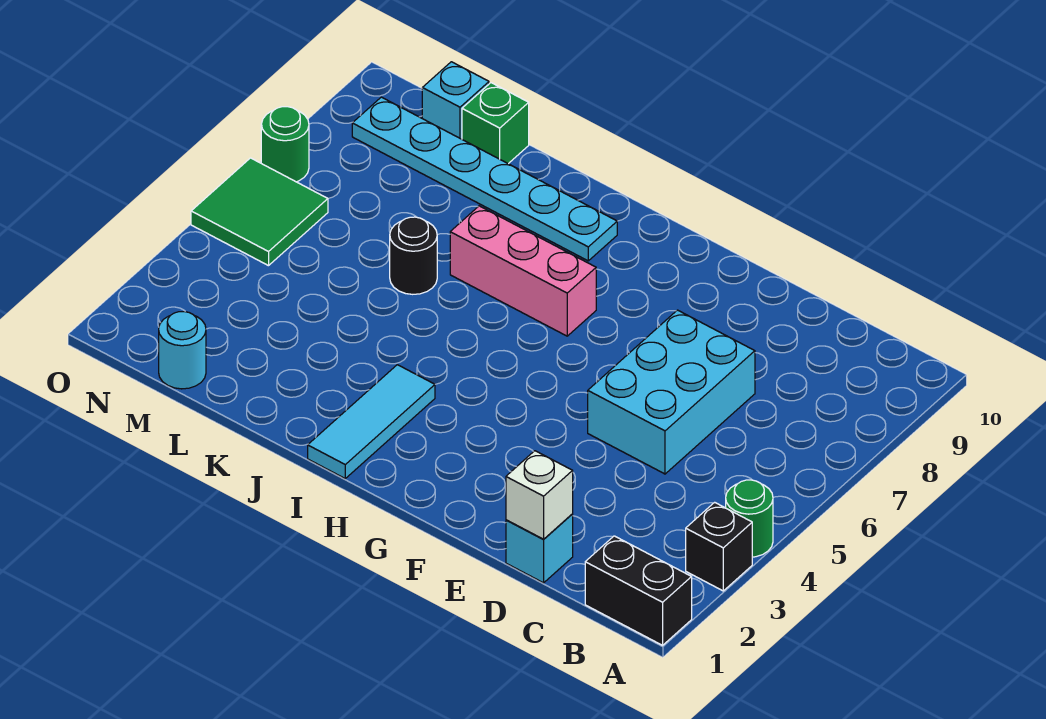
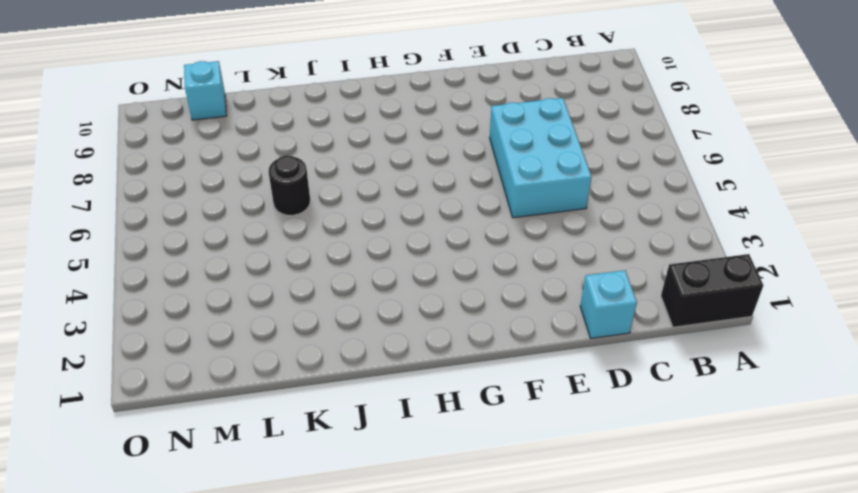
none -> black brick A3 level 1
none -> green round brick A4 level 1
none -> pink brick H7:J7 level 1

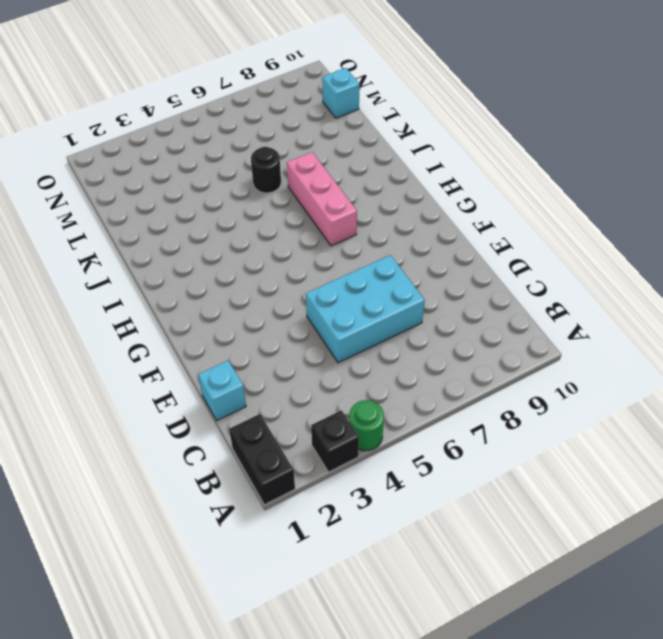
none -> cyan tile I1:I3 level 1
none -> cyan plate I9:N9 level 1
none -> green brick L10 level 1

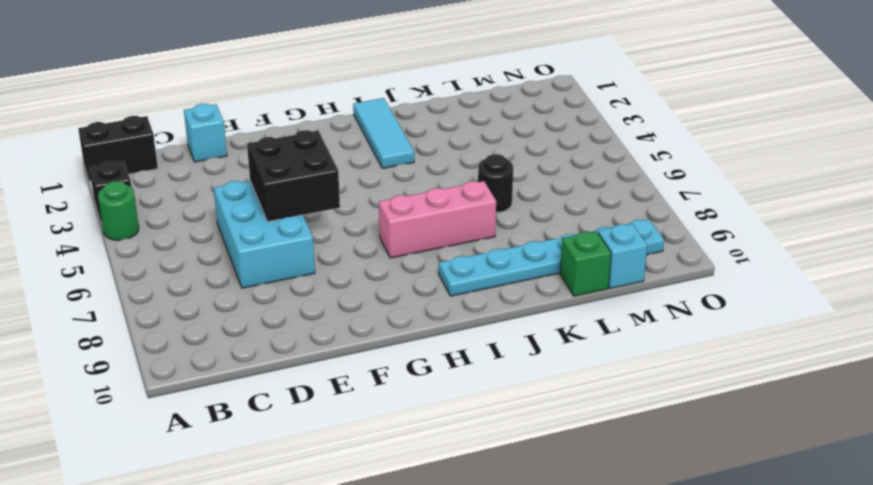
black brick E5:F6 level 2 -> none
none -> cyan round brick M1 level 1
none -> green tile N5:O6 level 1
none -> green round brick O7 level 1

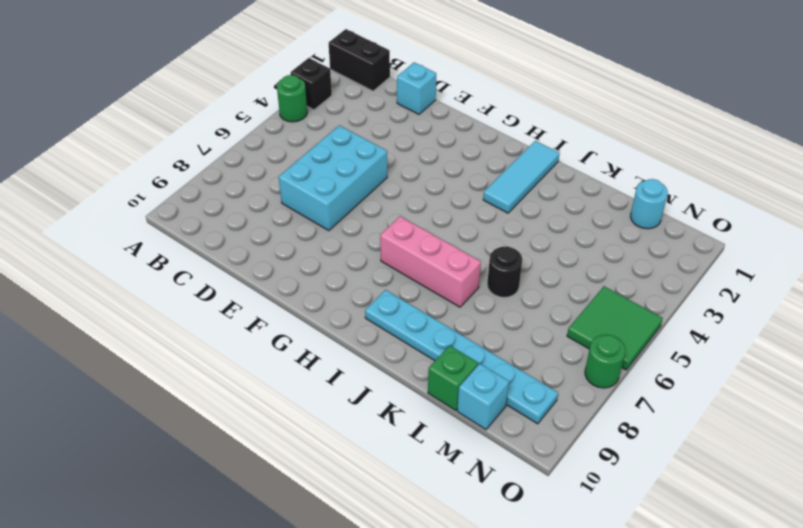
none -> white brick D1 level 2

